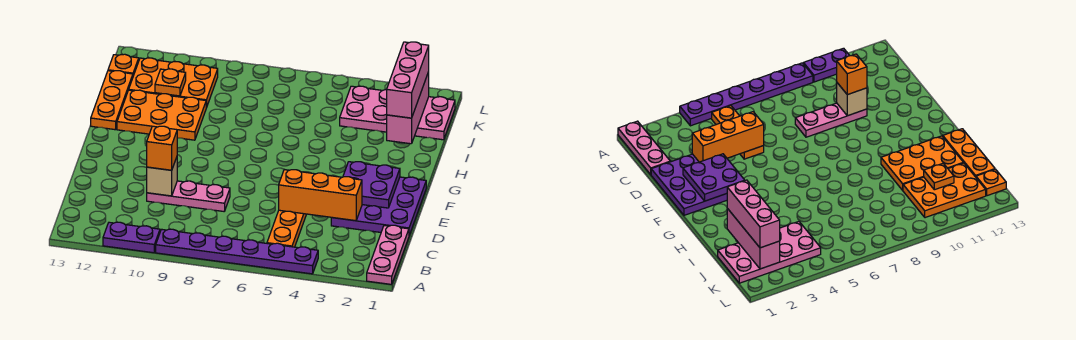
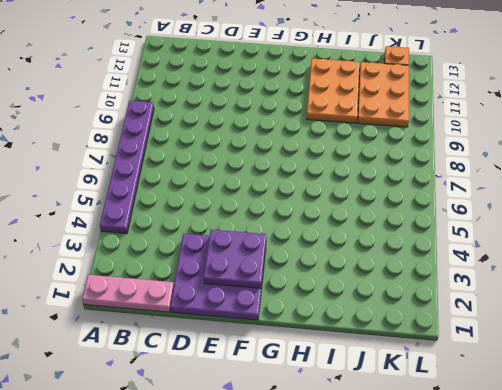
none -> purple plate A10:A11 level 1
none -> orange plate B5:D5 level 1
none -> pink plate D8:D10 level 1

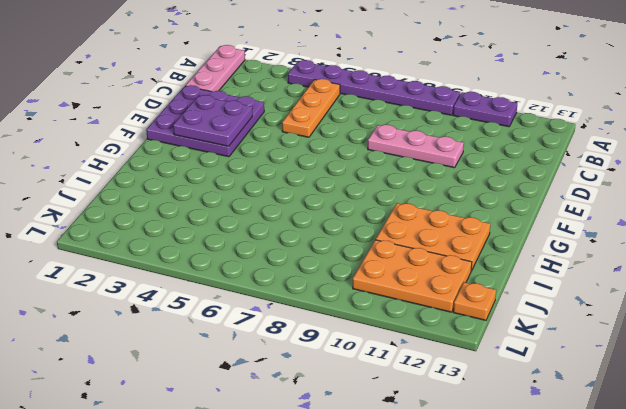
none -> orange plate H13:J13 level 1
none -> pink plate J1:K4 level 1
none -> orange brick D3:D5 level 2

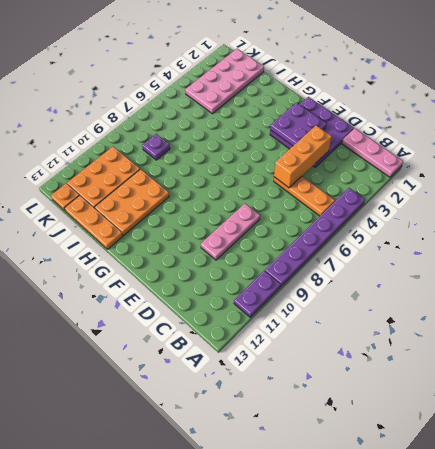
purple plate J8 level 1 -> none
none -> tan brick D10 level 2
none -> pink brick I2:K2 level 2
none -> orange plate J11 level 2

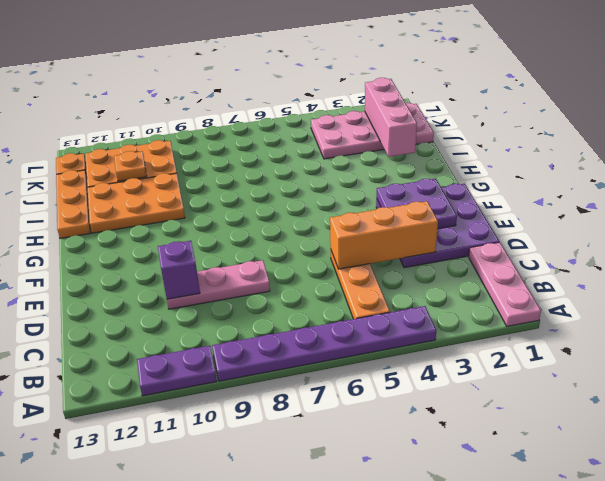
purple brick D10 level 2 -> tan brick D10 level 2
none -> orange brick D10 level 3
none -> pink brick I2:K2 level 3

